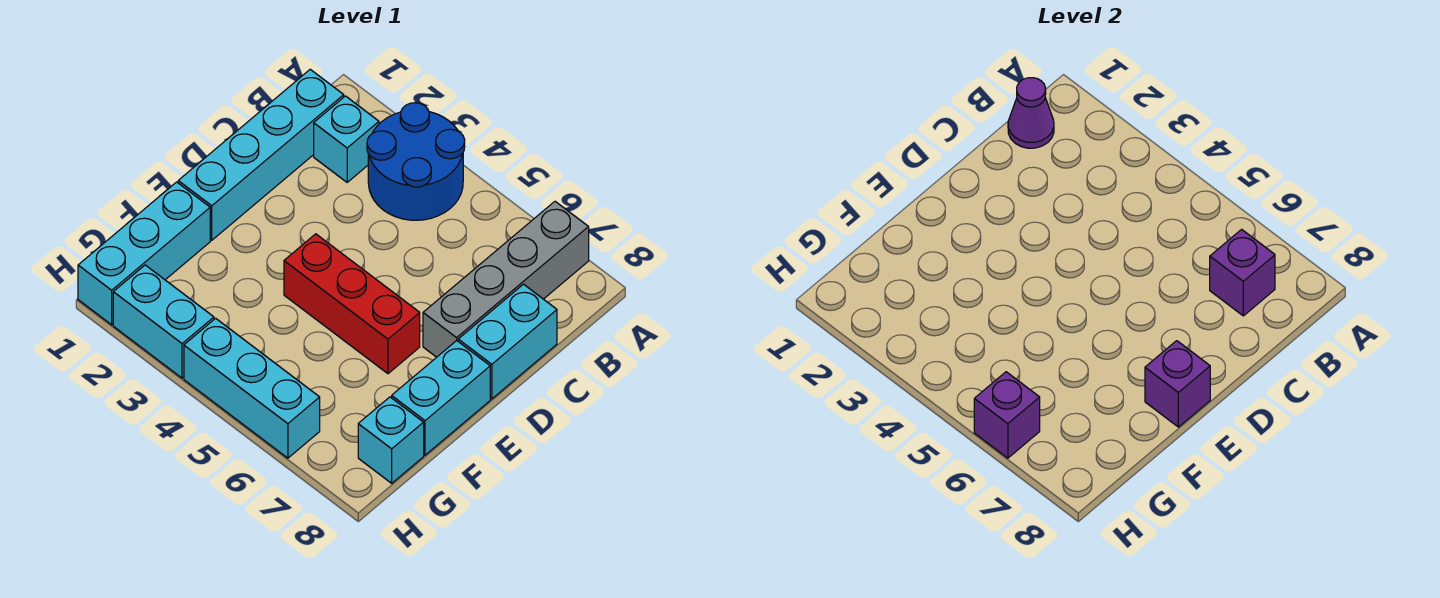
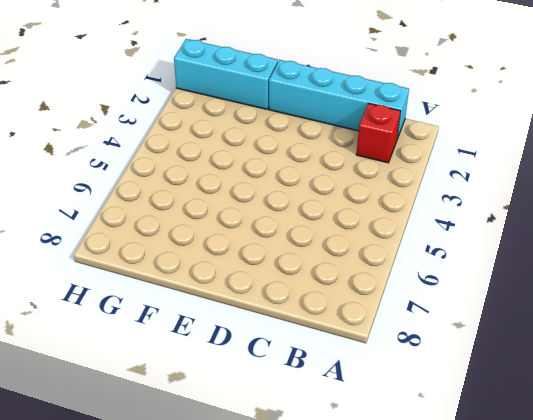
red brick B2 level 1 -> cyan brick B2 level 1
none -> blue round brick A3:B4 level 1
none -> grey brick A7:D7 level 1
none -> cyan brick C8:D8 level 1

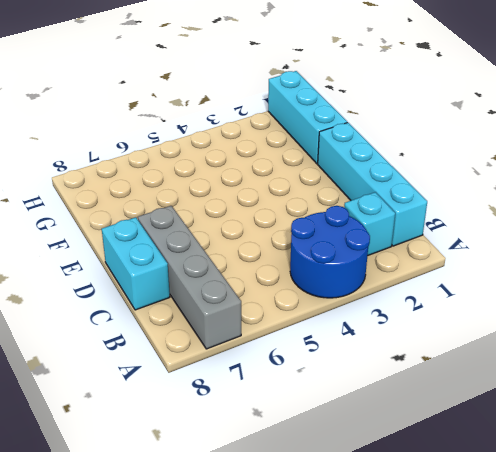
none -> red brick E4:E6 level 1
none -> cyan brick E8:F8 level 1
none -> cyan brick G8 level 1

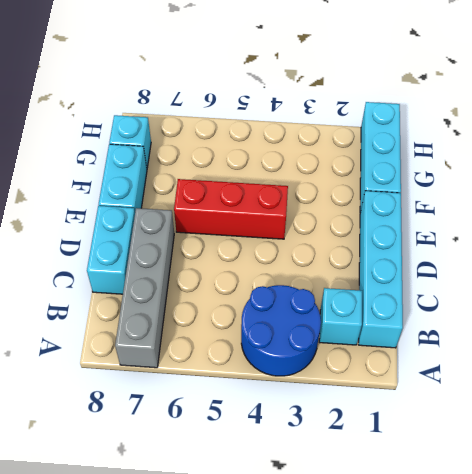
none -> cyan brick H2:H3 level 1
none -> cyan brick H4:H6 level 1
none -> purple cone B1 level 2

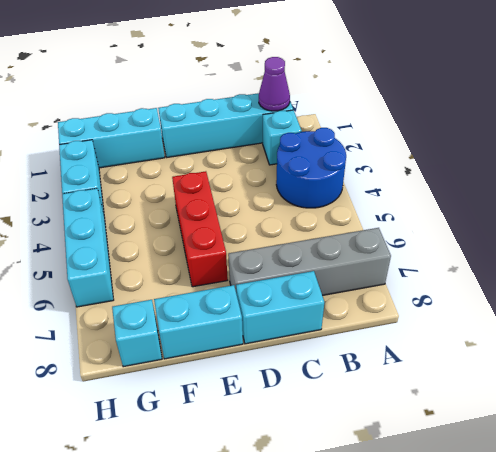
none -> purple brick B7 level 2
none -> purple brick E8 level 2
none -> purple brick H6 level 2

